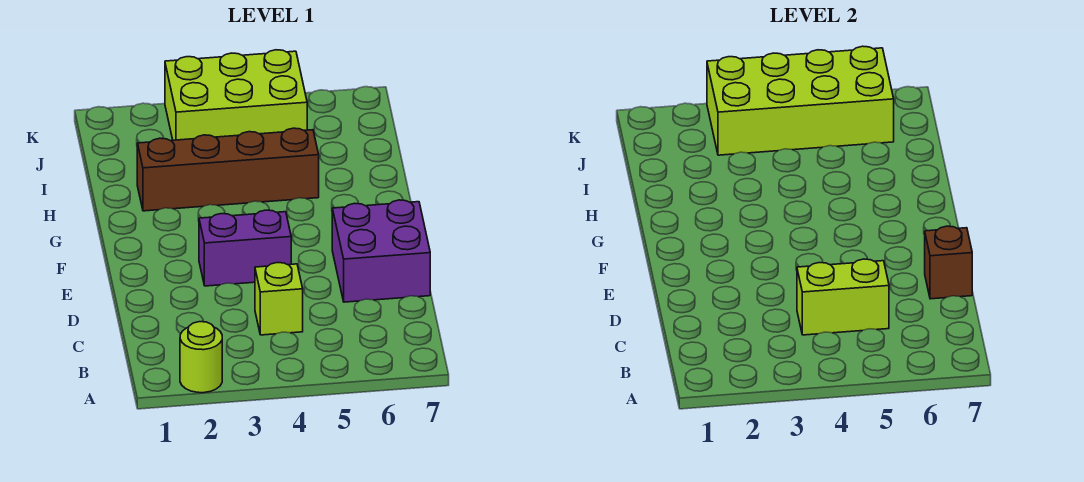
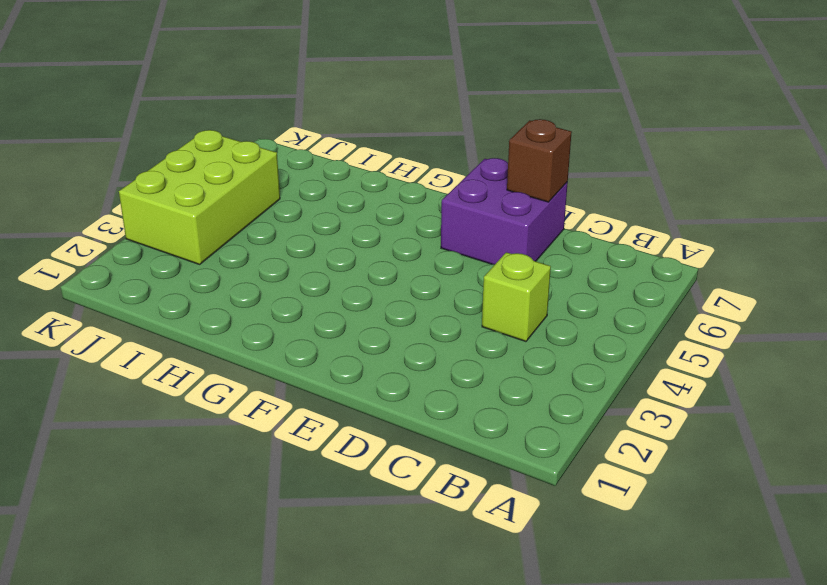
none -> lime round brick A2 level 1
none -> purple brick E3:E4 level 1

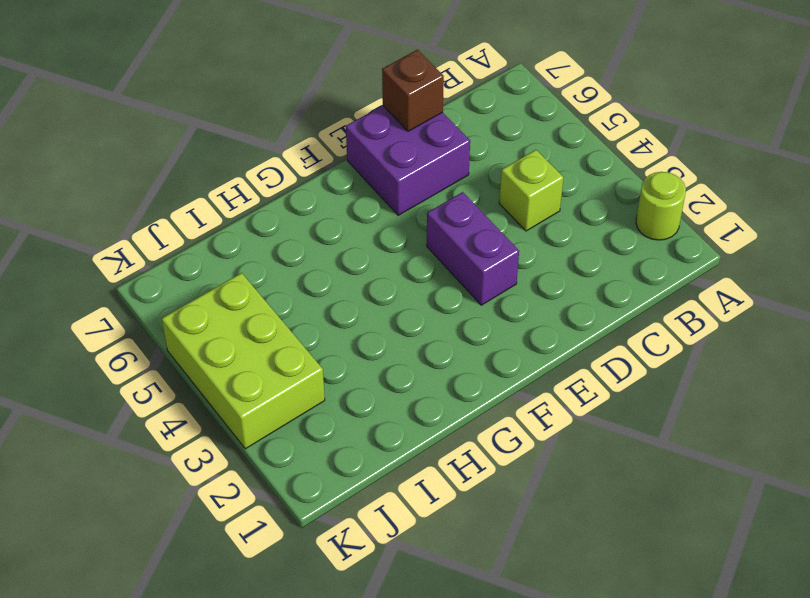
none -> brown brick H2:H5 level 1
none -> lime brick C4:C5 level 2

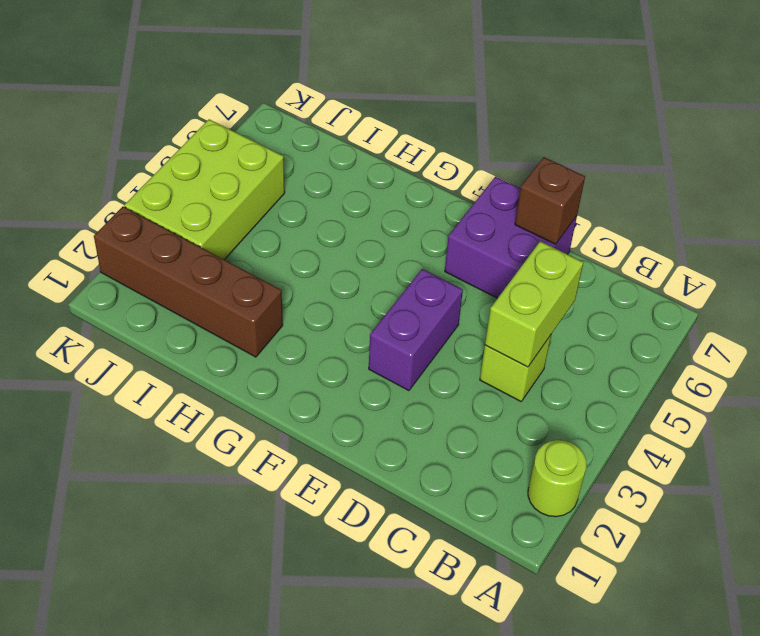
brown brick H2:K2 level 1 -> brown brick H2:H5 level 1
none -> lime brick J3:K6 level 2

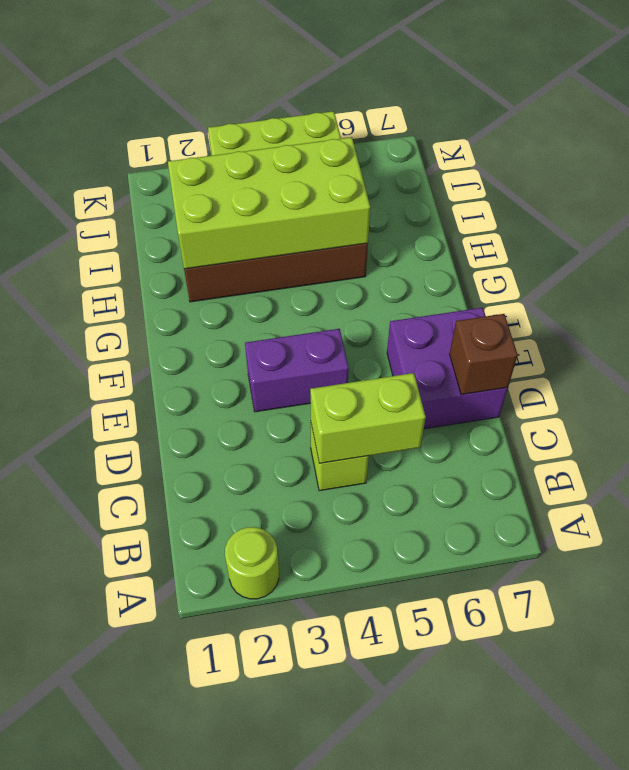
lime brick H2:I5 level 2 -> lime brick J3:K6 level 2

